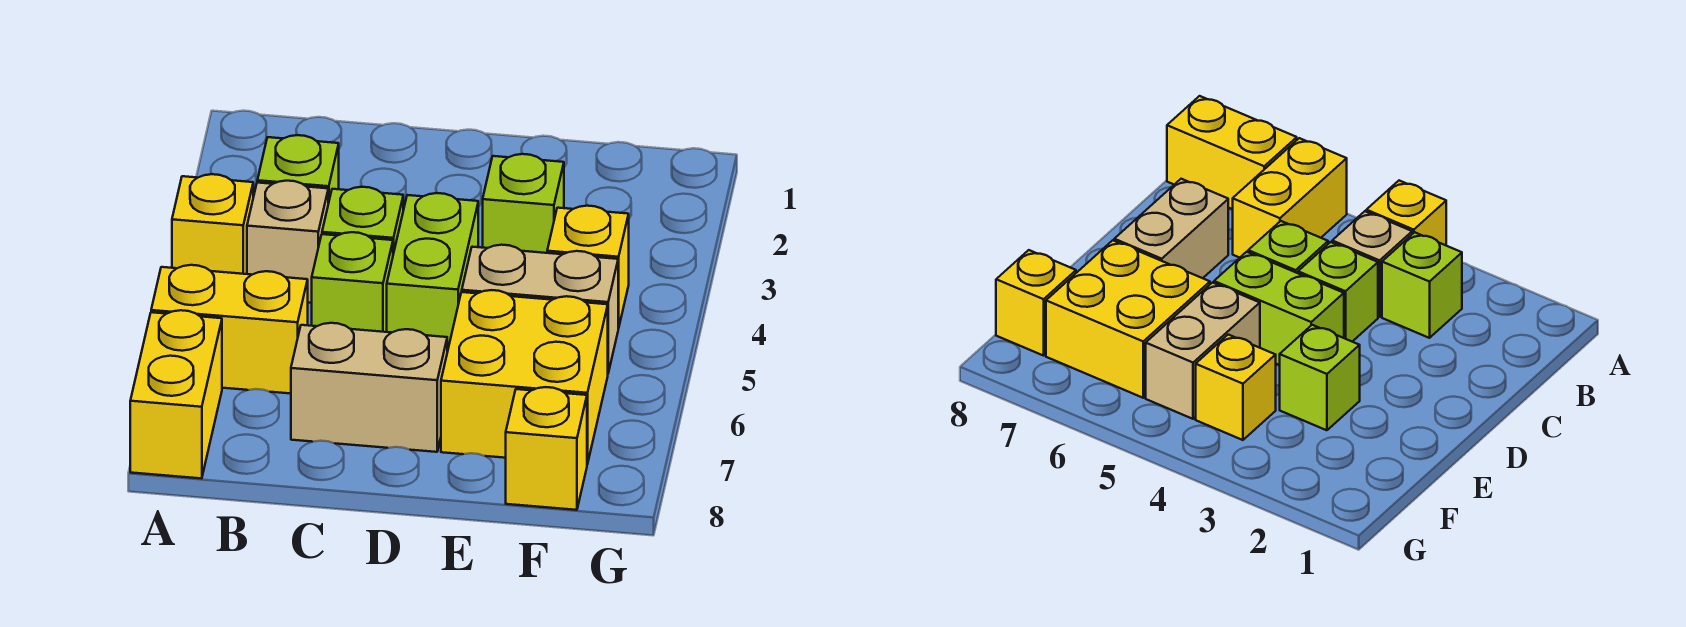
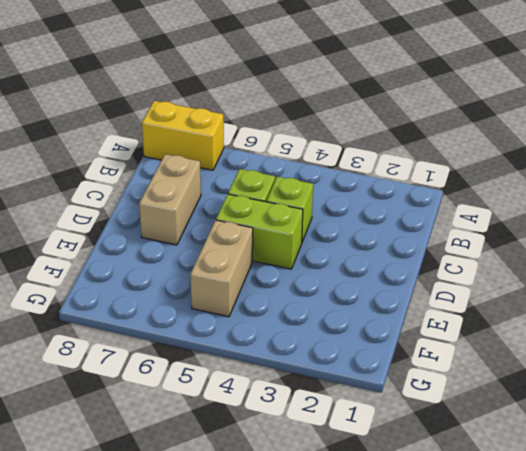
none -> yellow brick A4 level 1
none -> yellow brick A6:B6 level 1
none -> lime brick B3 level 1

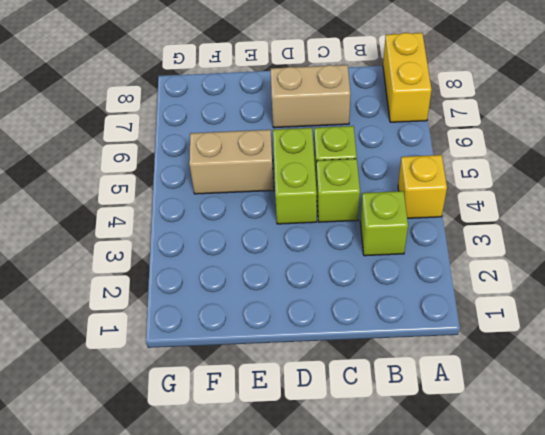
none -> yellow brick A6:B6 level 1
none -> tan brick B4 level 1
none -> lime brick E3 level 1

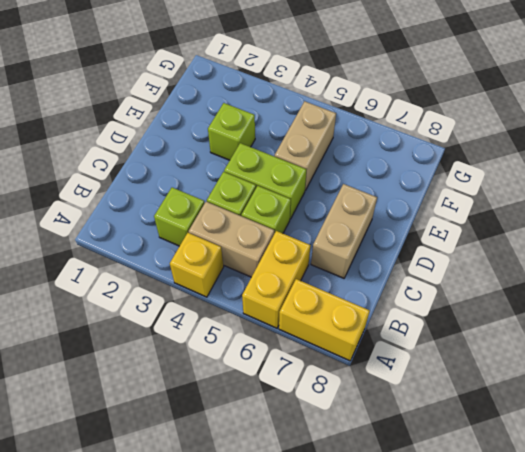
tan brick B4:B5 level 1 -> tan brick B4 level 1
none -> yellow brick E6:F7 level 1
none -> yellow brick F4 level 1
none -> yellow brick F8 level 1

